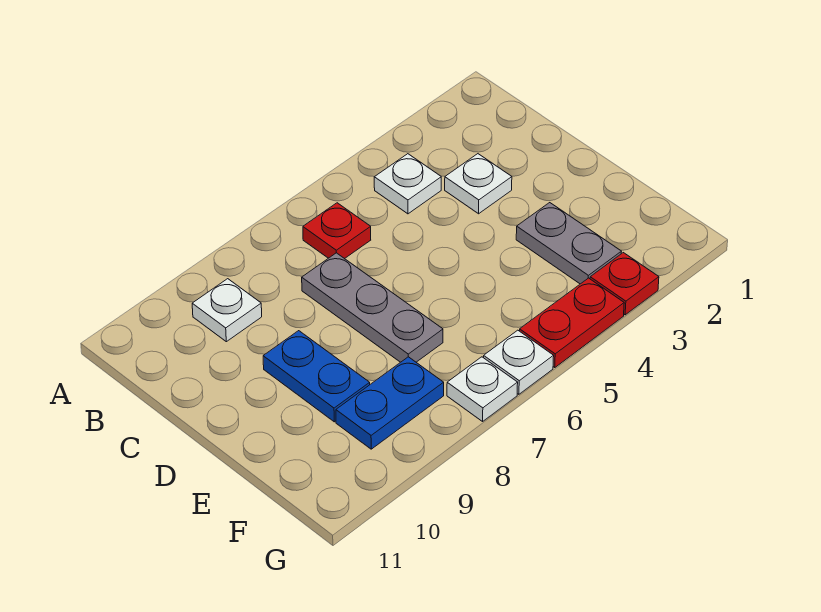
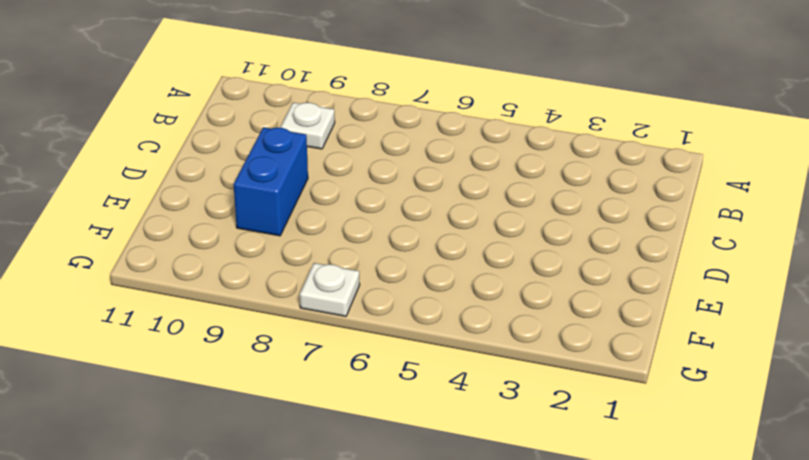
blue brick D9:E9 level 1 -> blue plate D9:E9 level 1
none -> white plate B4 level 1
none -> red plate B6 level 1
none -> white plate C3 level 1

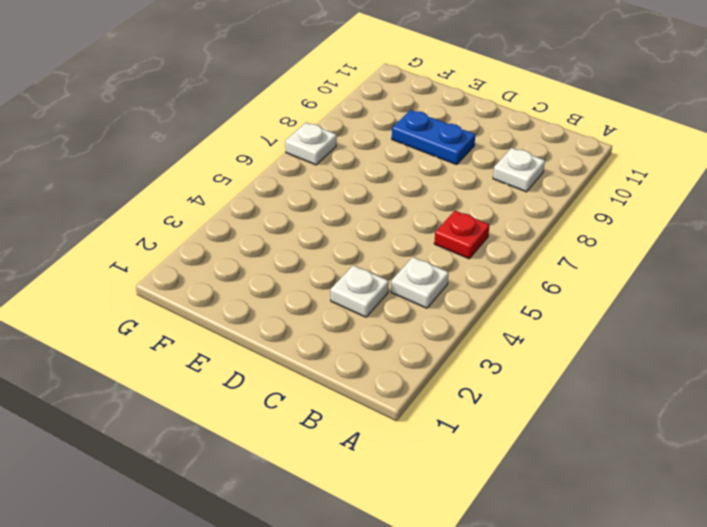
none -> grey plate C7:E7 level 1
none -> grey plate E3:F3 level 1
none -> blue plate F8:F9 level 1

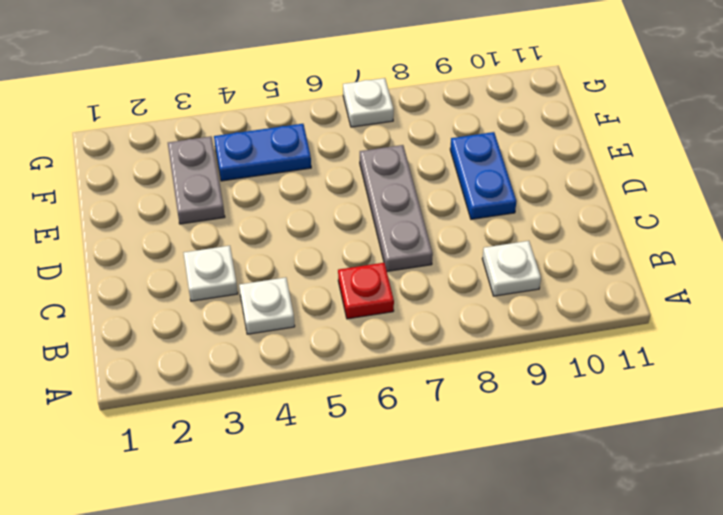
blue plate F4:F5 level 1 -> blue plate F8:F9 level 1
none -> red plate G3 level 1
none -> red plate G4:G5 level 1
none -> white plate G6 level 1

